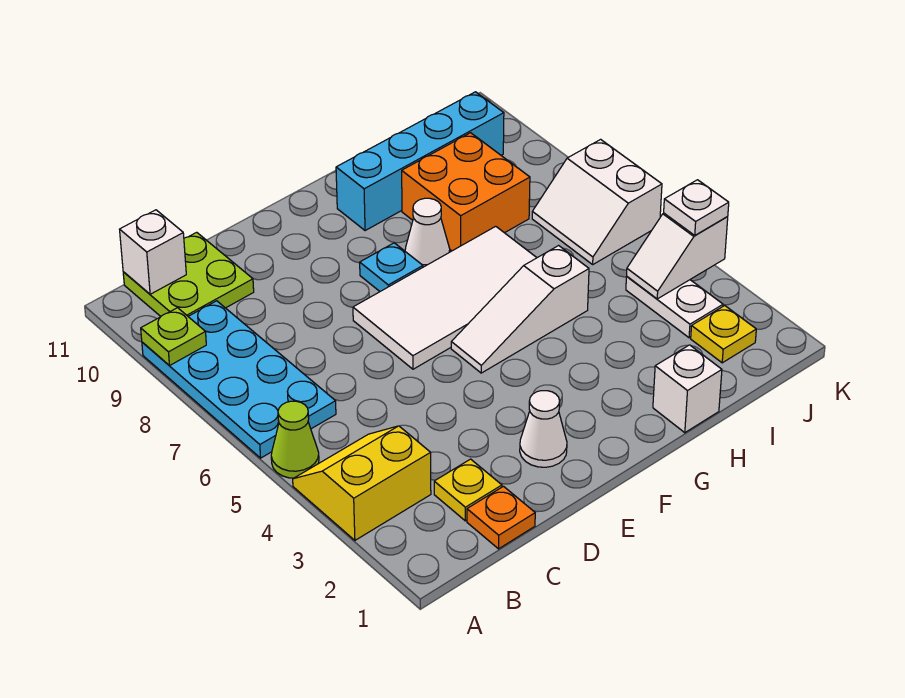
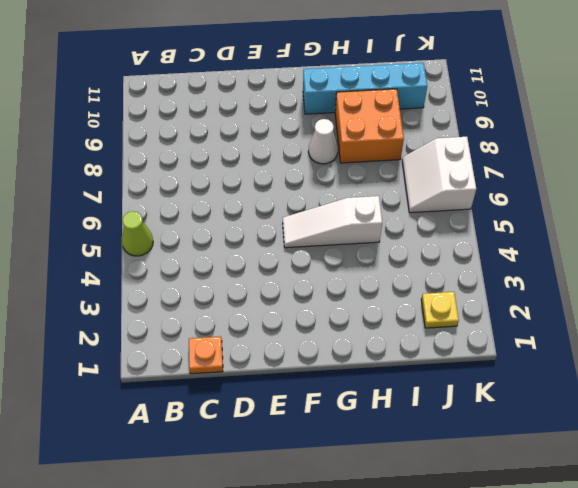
none -> yellow slope A3:B4 level 1 top 3
none -> cyan plate A6:B9 level 1
none -> lime plate B10:C11 level 1

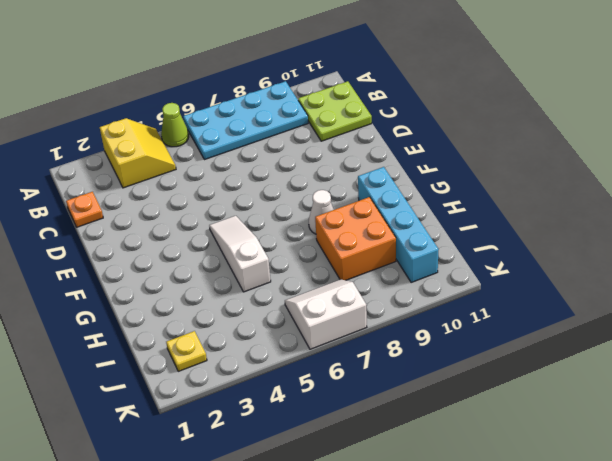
none -> yellow plate C2 level 1
none -> white cone E2 level 1
none -> white tile E6:H7 level 1

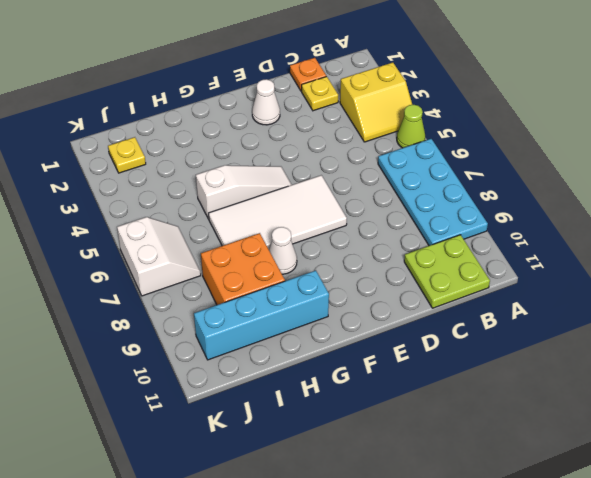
none -> cyan plate F8 level 1
none -> white brick H1 level 1
none -> white plate J3:J4 level 1

